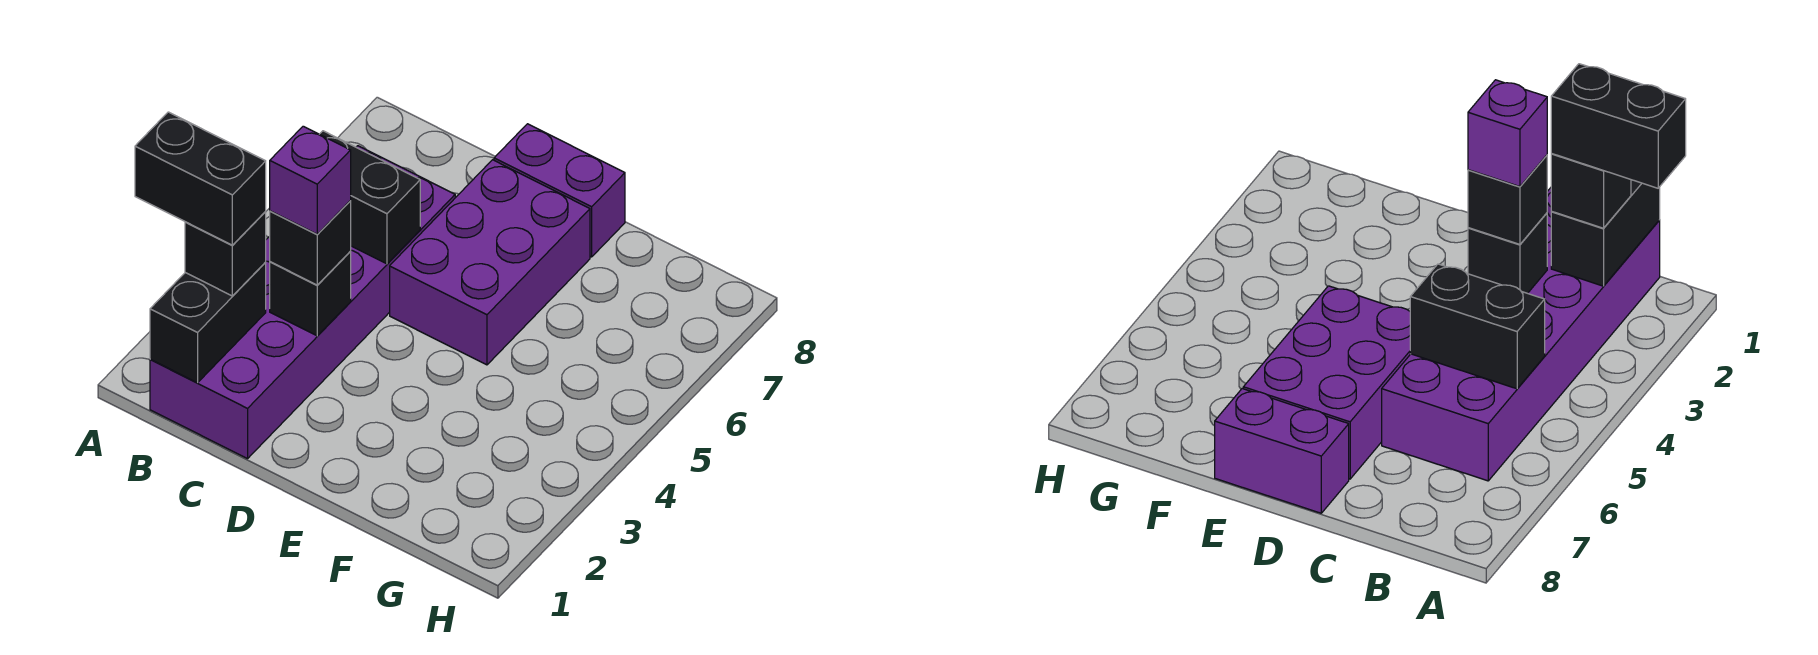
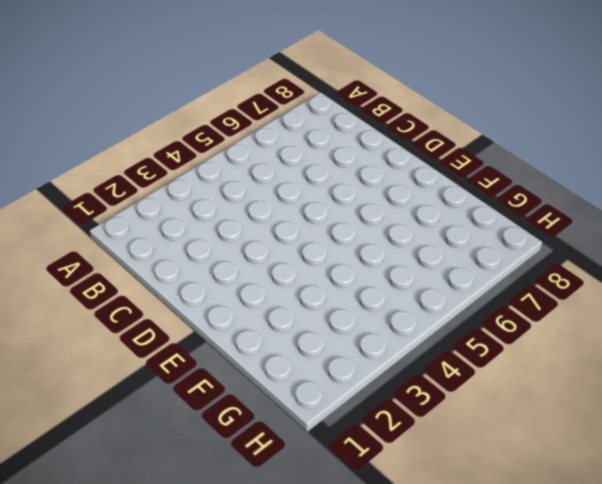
none -> purple brick B1:C6 level 1
none -> purple brick D5:E7 level 1

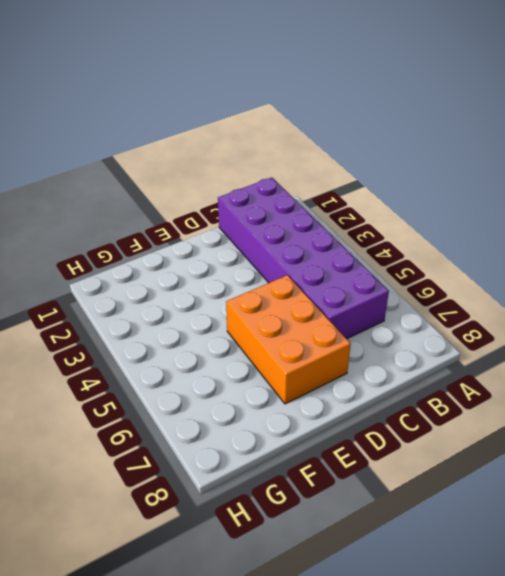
orange brick D5:E7 level 1 -> purple brick D5:E7 level 1
none -> purple brick D8:E8 level 1
none -> black brick B1:B2 level 2

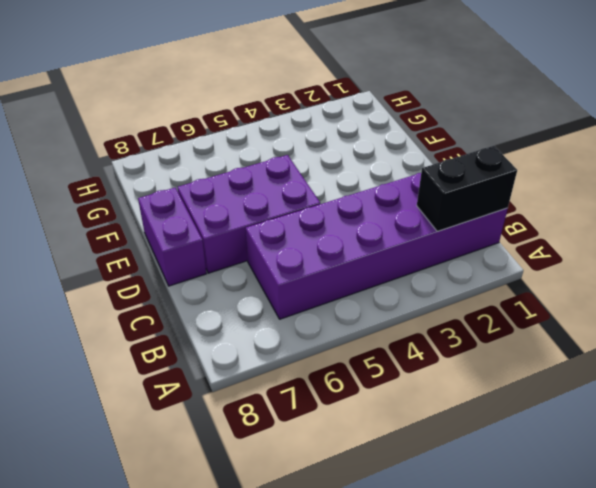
none -> black brick B5:C5 level 2
none -> black brick C3 level 2

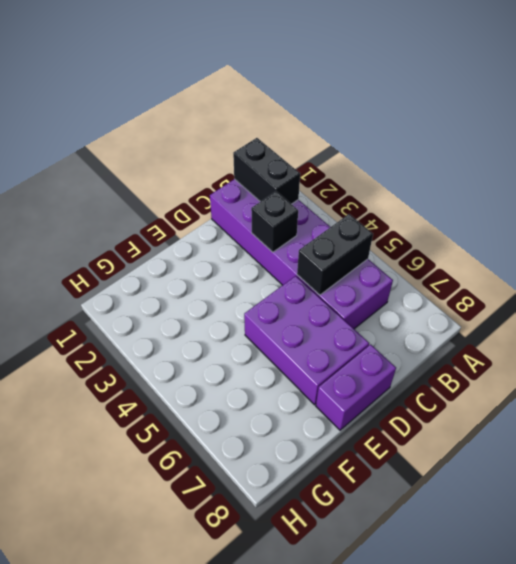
none -> black brick B2 level 3
none -> black brick C3 level 3

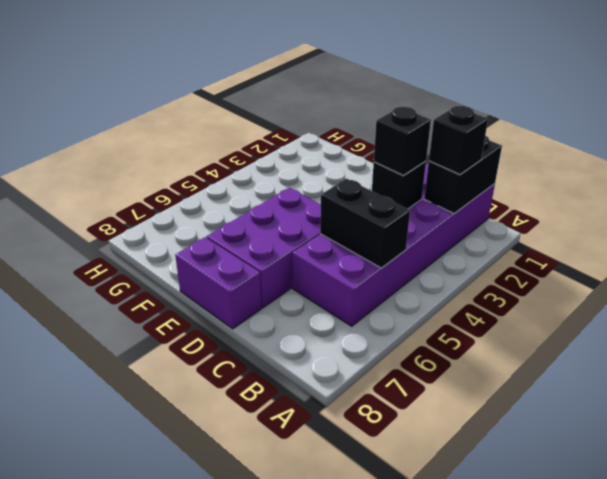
none -> black brick A2:B2 level 4
none -> purple brick C3 level 4

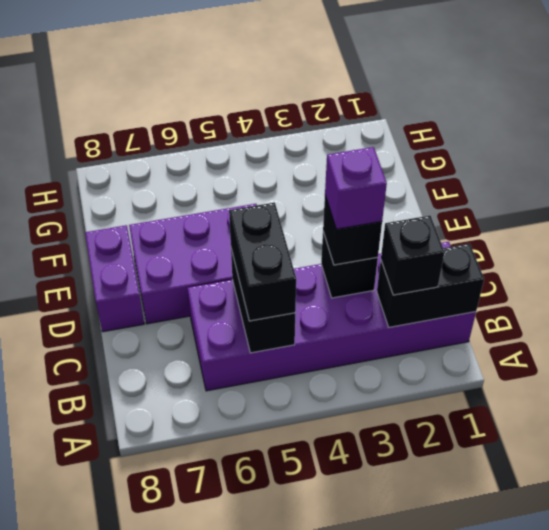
black brick B5:C5 level 3 -> black brick A2:B2 level 4

